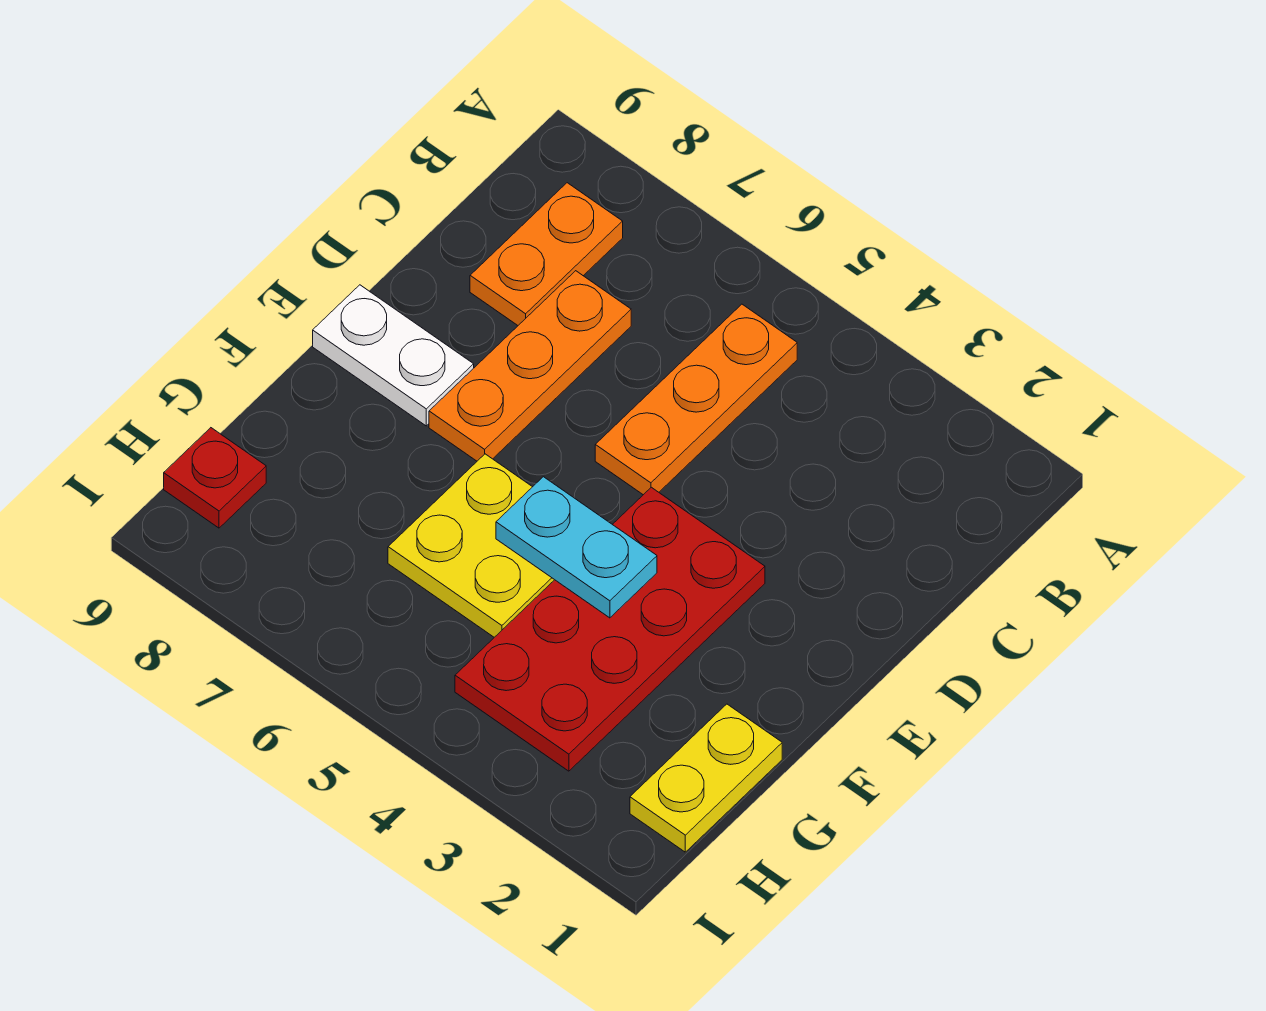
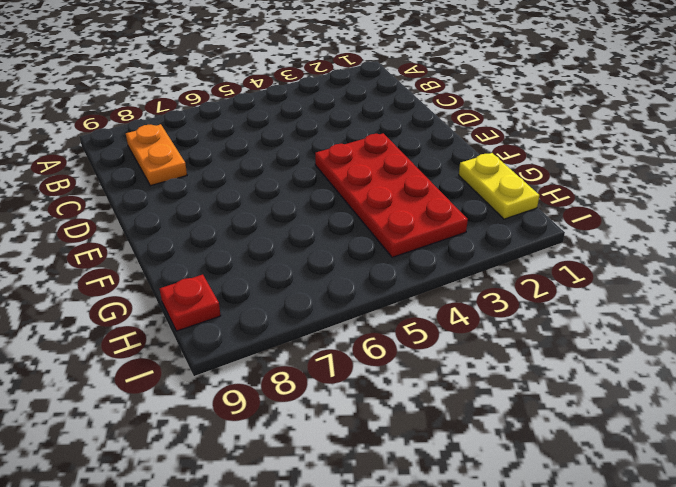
none -> orange plate B5:D5 level 1
none -> orange plate C7:E7 level 1

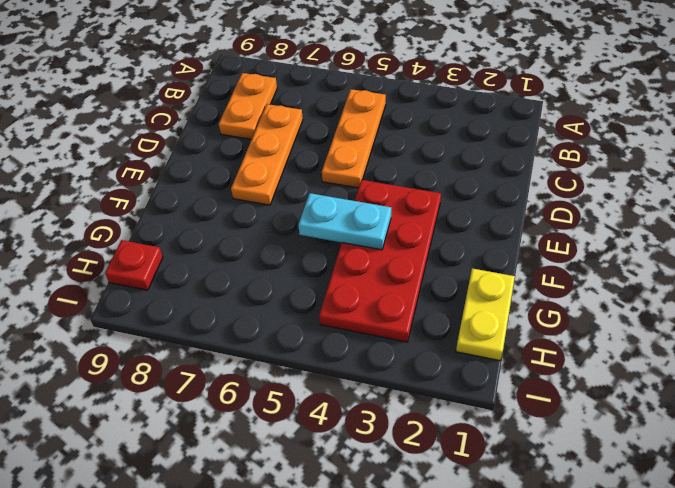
none -> white plate E8:E9 level 1
none -> yellow plate F5:G6 level 1

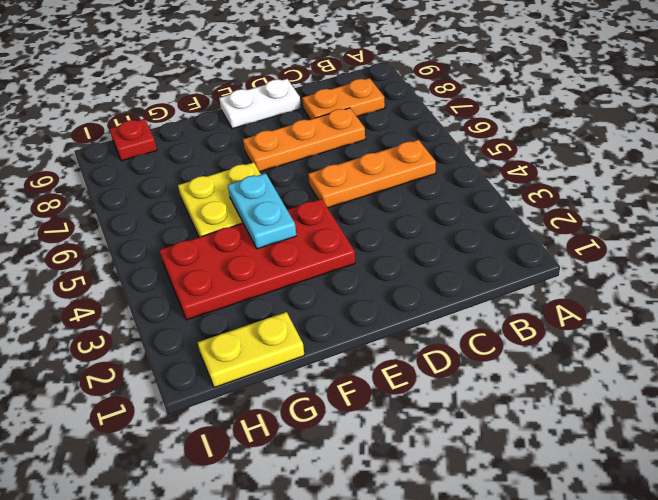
white plate D9:E9 level 1 -> white plate E8:E9 level 1

